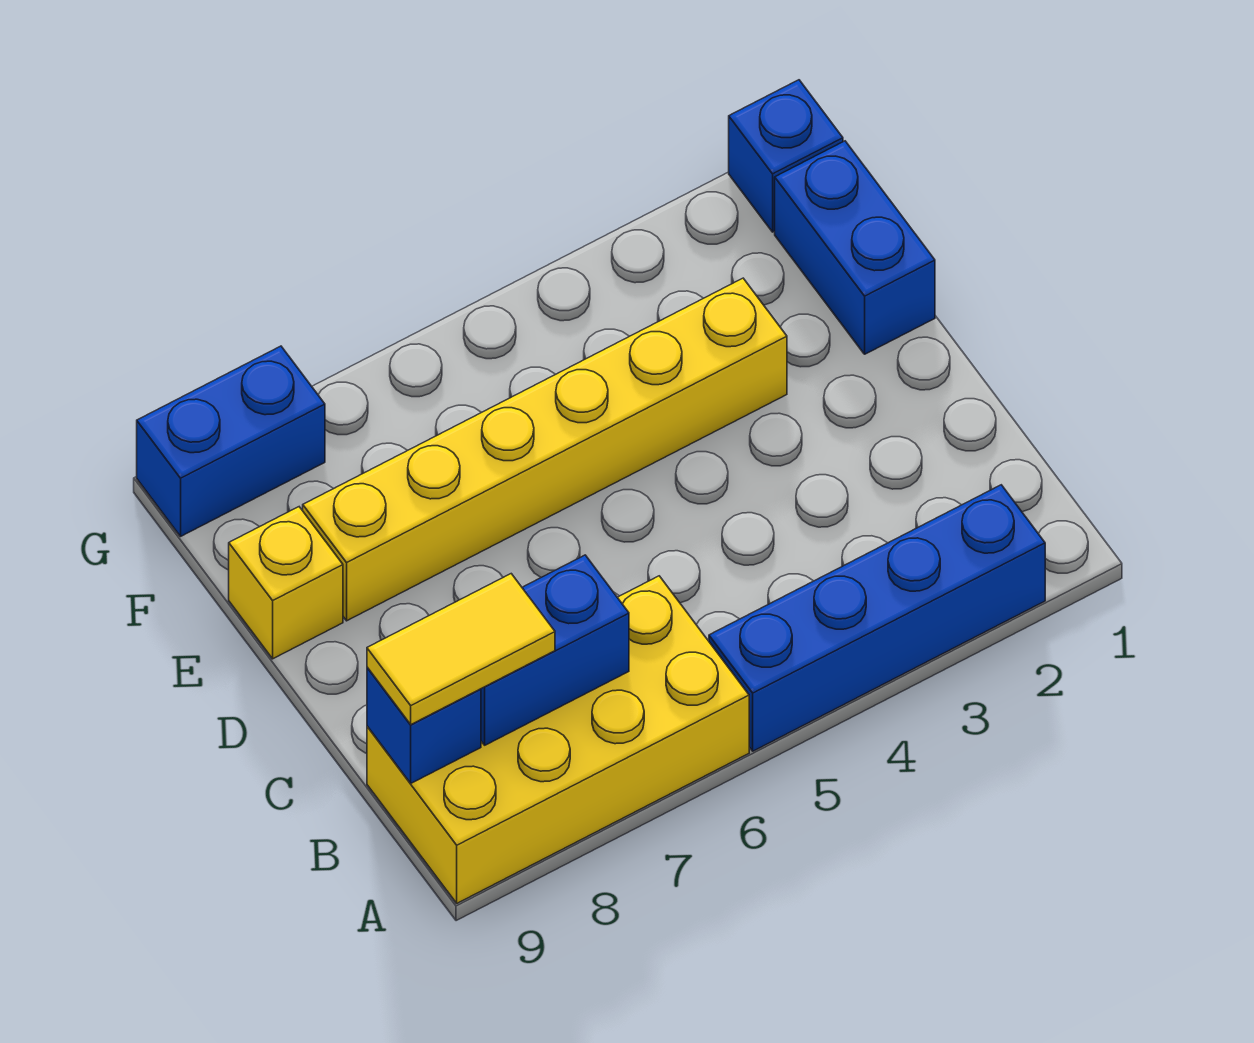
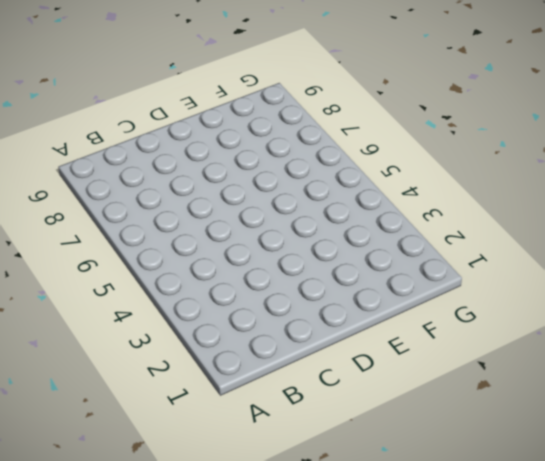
none -> blue brick A2:A5 level 1
none -> yellow brick A6:B9 level 1

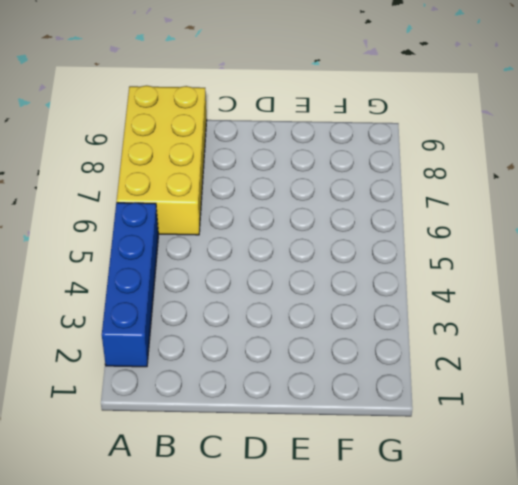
none -> blue brick E1:F1 level 1
none -> yellow brick E3:E8 level 1

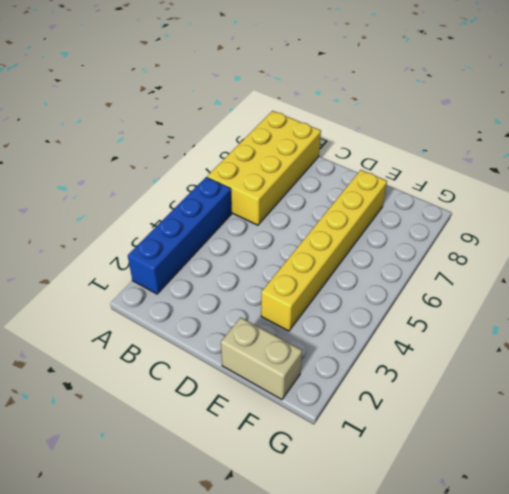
tan brick E1:F1 level 1 -> blue brick E1:F1 level 1
none -> yellow brick E9 level 1
none -> blue brick G1 level 1

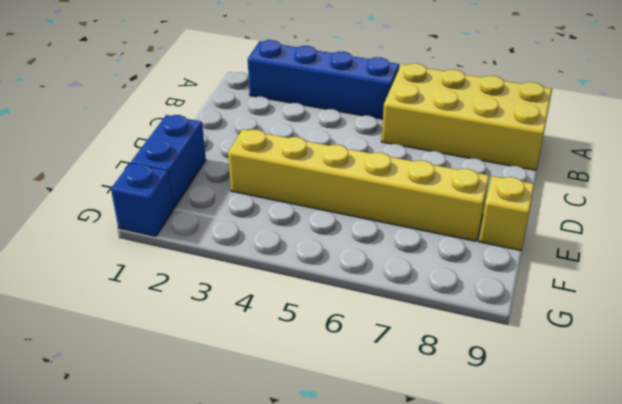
none -> blue brick G8:G9 level 1
none -> blue brick B7:B8 level 2

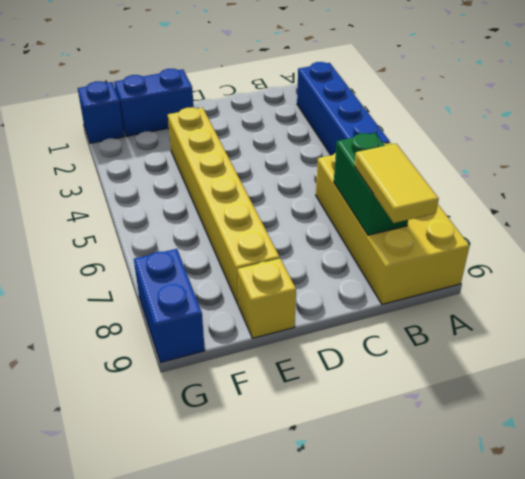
green brick B7:B8 level 2 -> blue brick B7:B8 level 2
none -> blue brick B9 level 2

